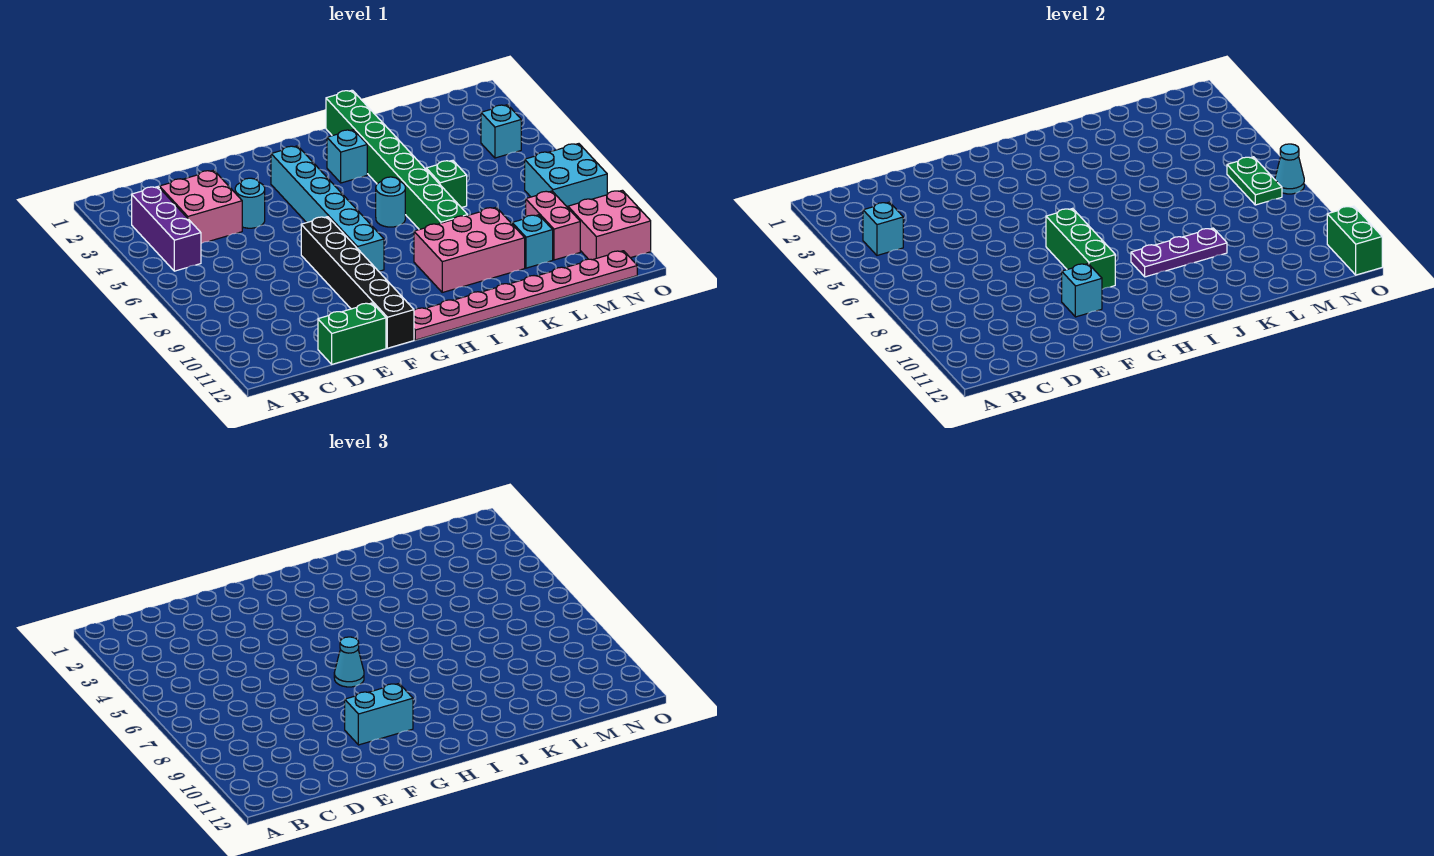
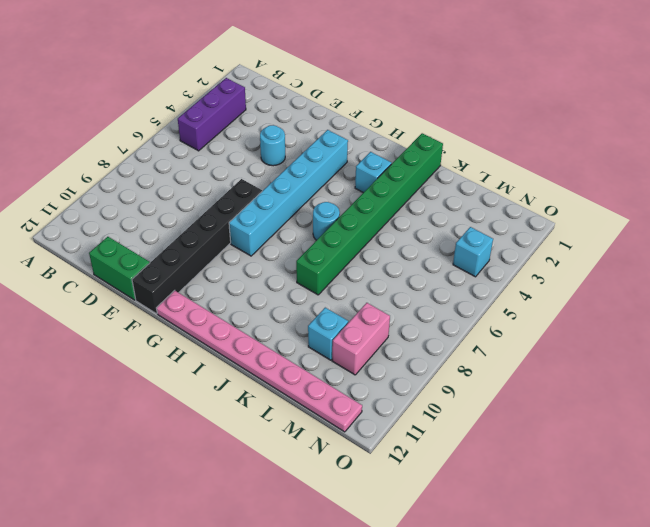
none -> pink brick C3:D4 level 1
none -> pink brick I9:K10 level 1
none -> green brick K6 level 1

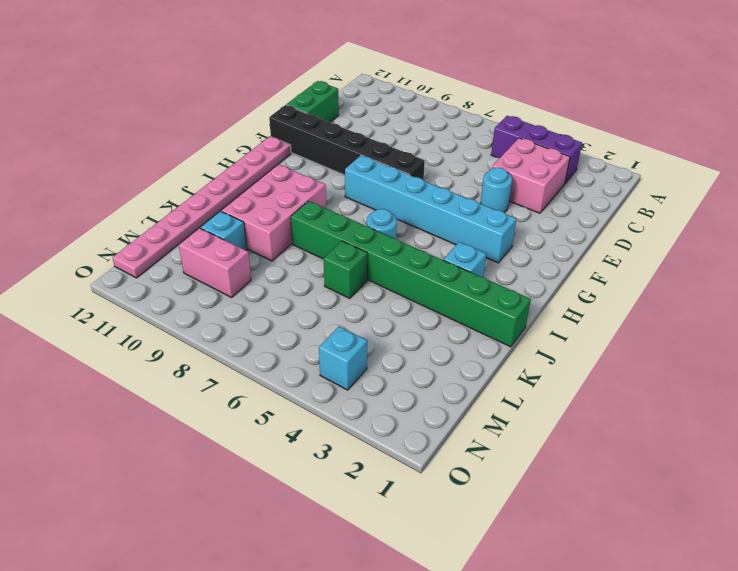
none -> cyan brick N7:O8 level 1
none -> pink brick N10:O11 level 1
none -> cyan brick B4 level 2

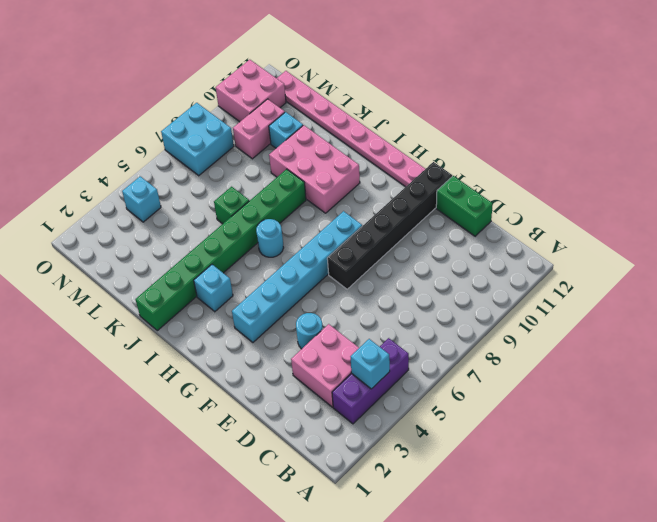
none -> cyan brick F10 level 2
none -> green brick G7:G9 level 2
none -> purple plate I9:K9 level 2

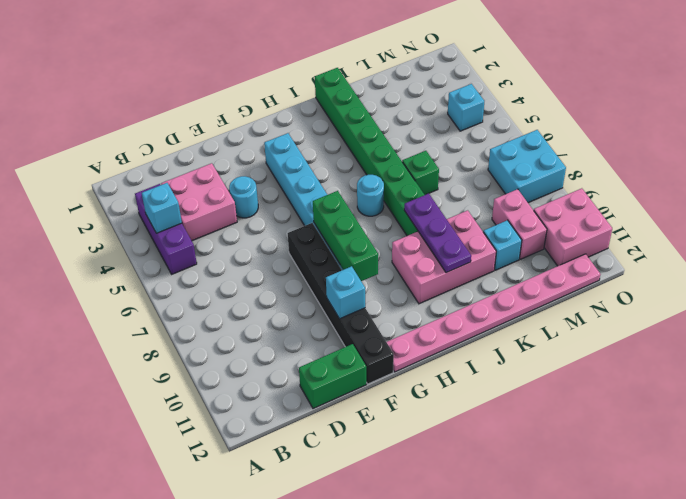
purple plate J8:J10 level 2 -> purple plate I9:K9 level 2
none -> cyan brick I3 level 1
none -> green plate N6:N7 level 2
none -> cyan cone O7 level 2

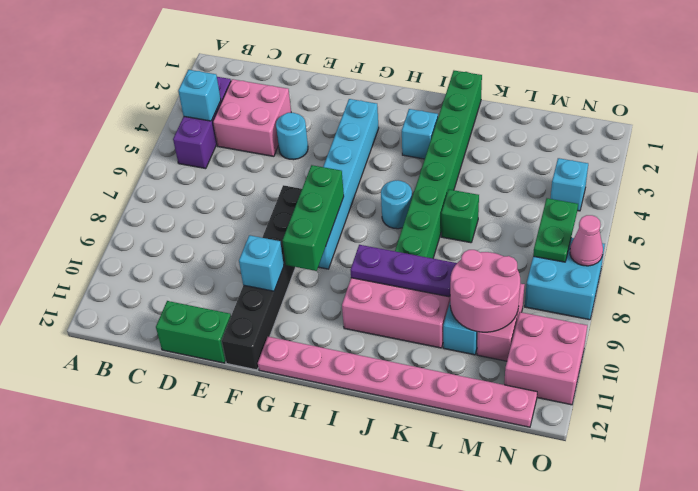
pink round brick L9:M10 level 2 -> none
pink cone O7 level 2 -> cyan cone O7 level 2
none -> green brick O11:O12 level 2
none -> cyan brick F10:G10 level 3
none -> cyan cone G7 level 3

